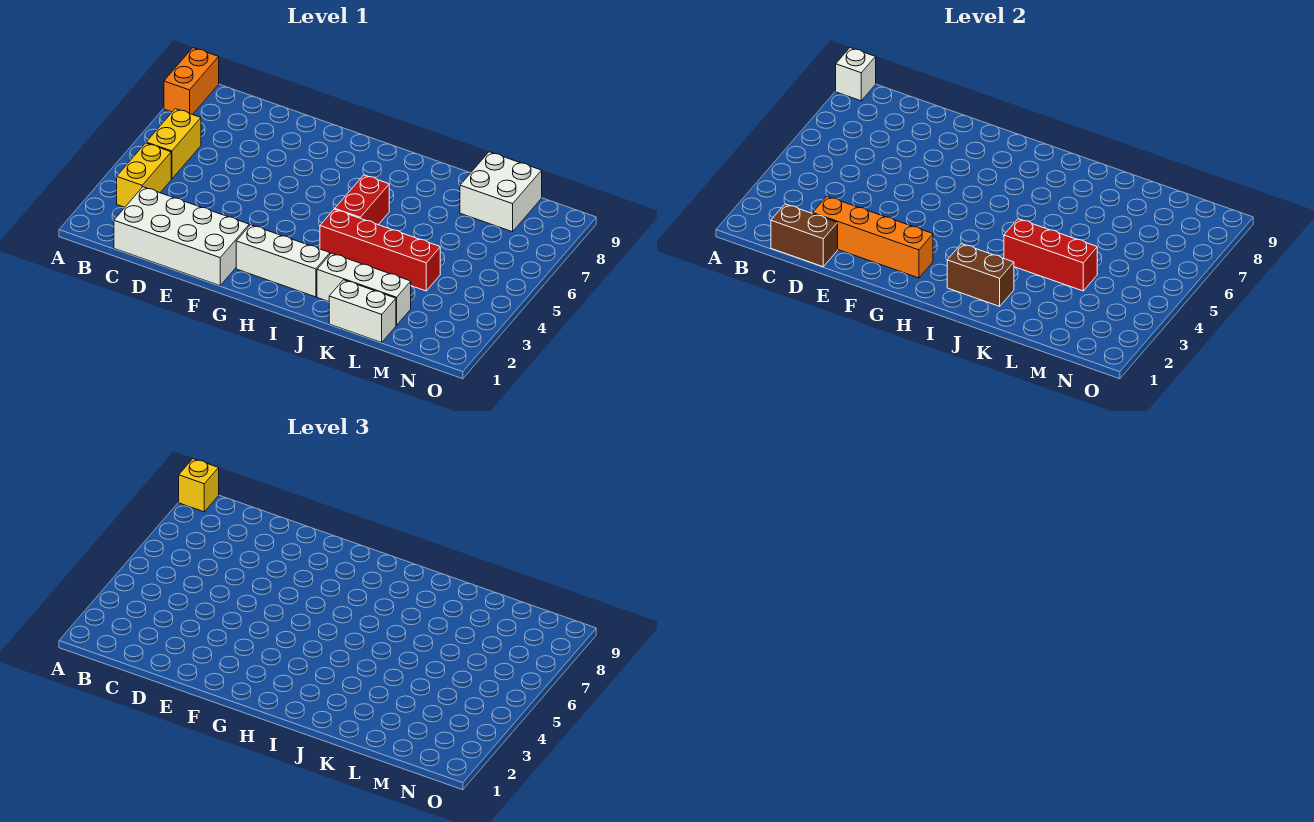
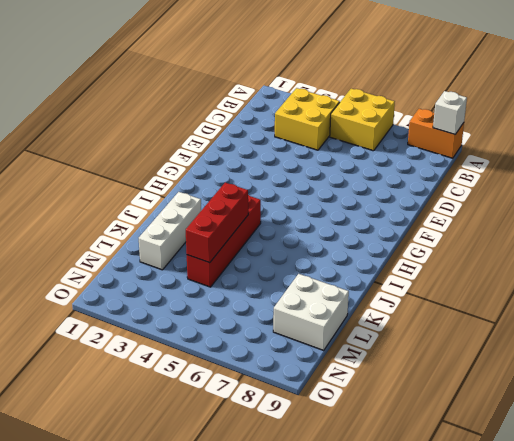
yellow brick A5:B6 level 1 -> yellow brick B5:B6 level 1
yellow brick B3:C4 level 1 -> yellow brick B3:B4 level 1
none -> white brick C1:F2 level 1
none -> white brick G2:I2 level 1
none -> red brick I5:I6 level 1

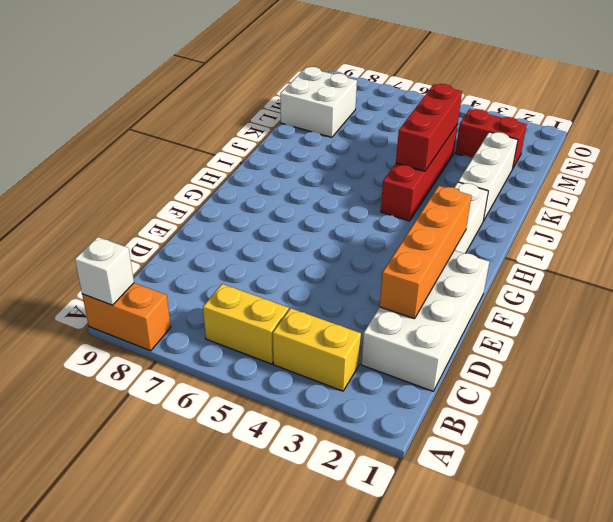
red brick M2:M3 level 1 -> red brick I5:I6 level 1
none -> white brick K1:L1 level 1
none -> brown brick C1:D1 level 2
none -> brown brick I2:J2 level 2

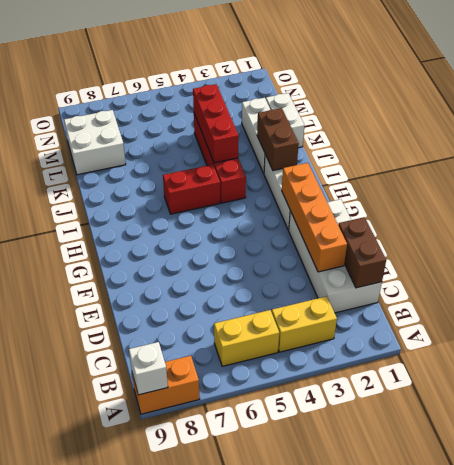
none -> yellow brick A9 level 3

